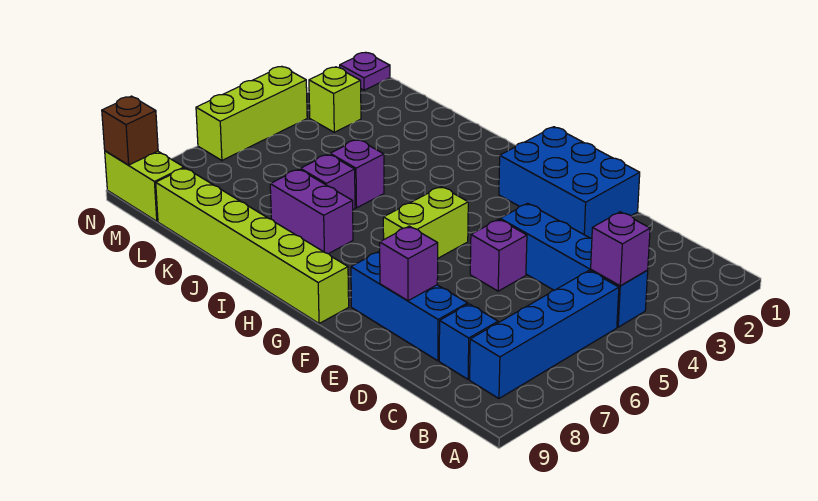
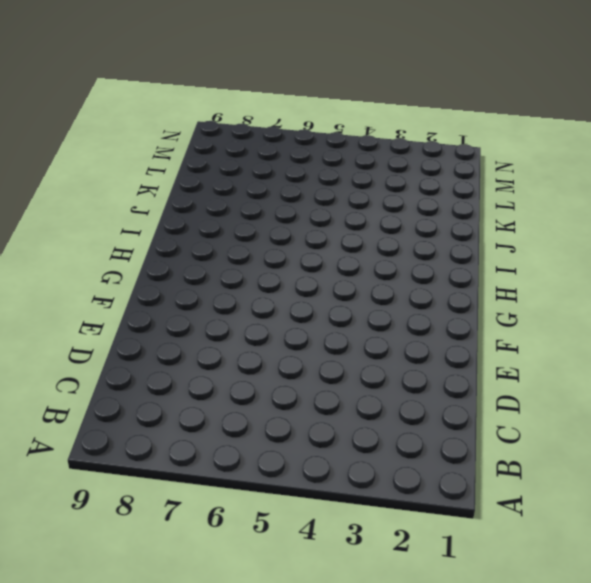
none -> blue brick B4:E4 level 1
none -> blue brick B5:B8 level 1
none -> blue brick C8 level 1

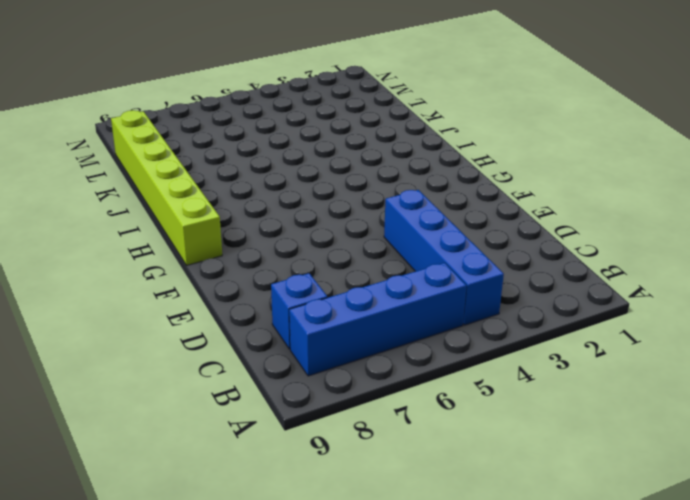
none -> blue brick D8:F8 level 1
none -> blue brick E1:G2 level 1
none -> purple brick E5 level 1

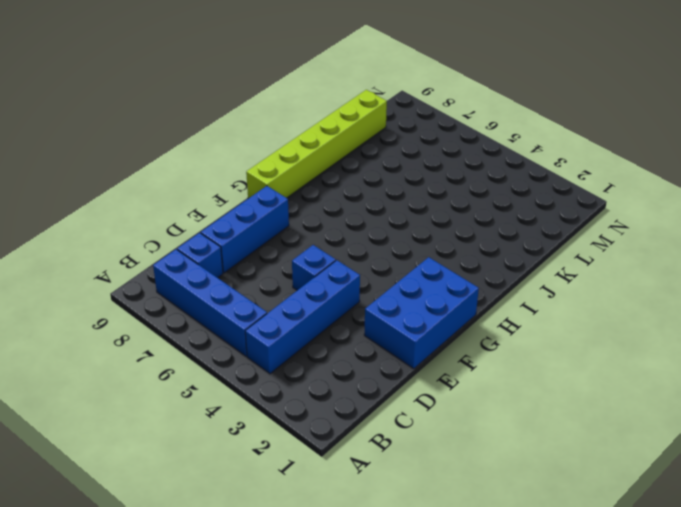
blue brick E5 level 1 -> purple brick E5 level 1
none -> lime brick G5:G6 level 1
none -> purple brick I7:J7 level 1
none -> purple brick J5 level 1

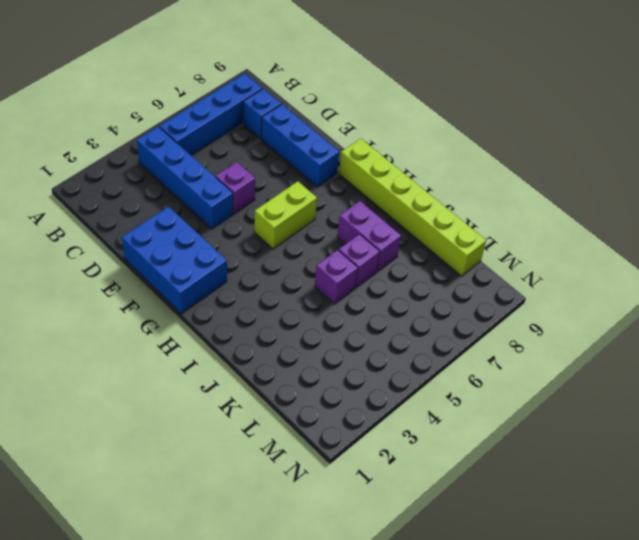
none -> lime brick M3 level 1
none -> lime brick M9:N9 level 1
none -> purple plate N1 level 1

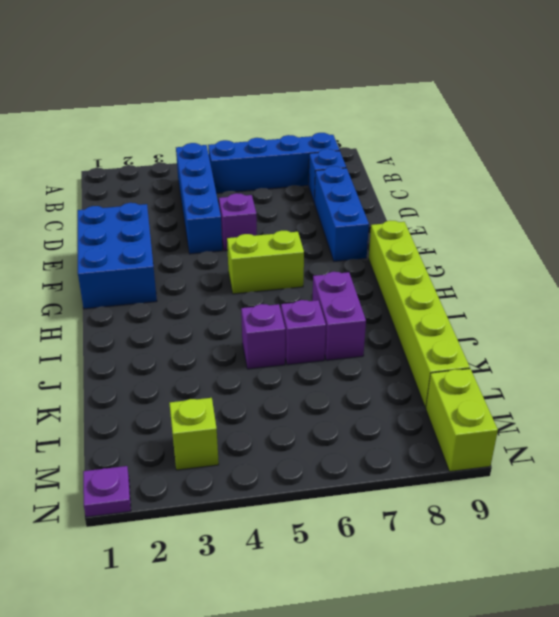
none -> lime brick N4:N6 level 1
none -> purple brick B4 level 2
none -> purple brick E8 level 2

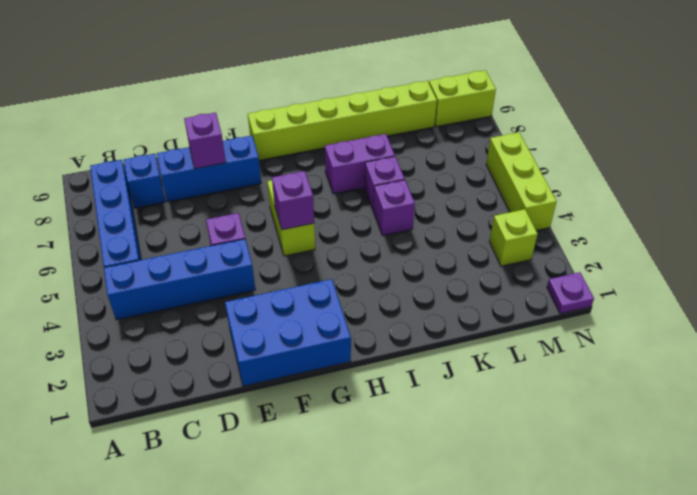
purple brick G5 level 2 -> purple brick B4 level 2
none -> brown brick N9 level 2

